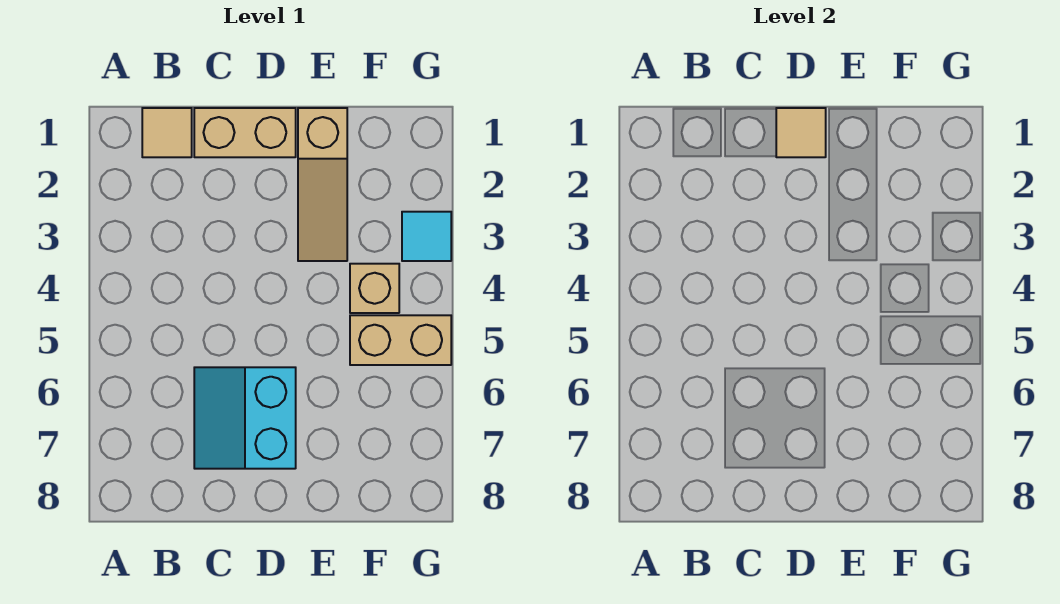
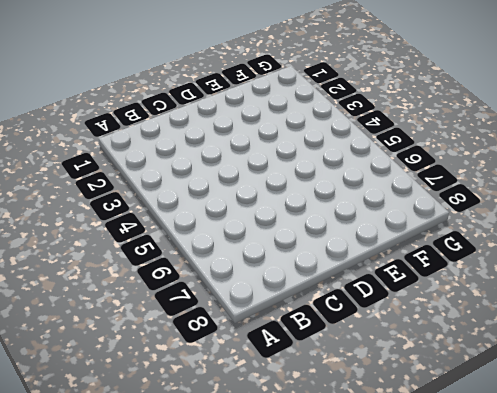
none -> tan tile B1 level 1
none -> tan brick C1:D1 level 1

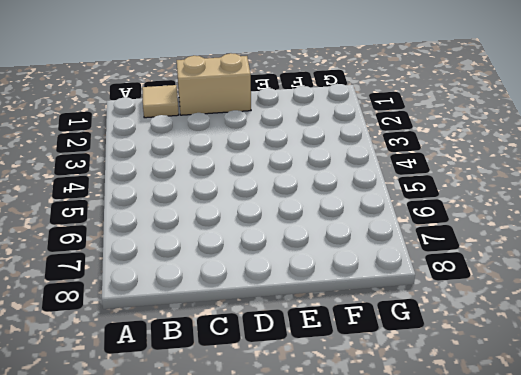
none -> cyan slope C6:D7 level 1 top D
none -> tan slope E1:E3 level 1 top 1

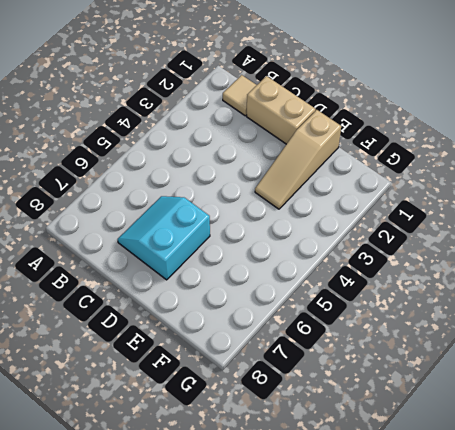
none -> tan brick F4 level 1
none -> tan brick F5:G5 level 1

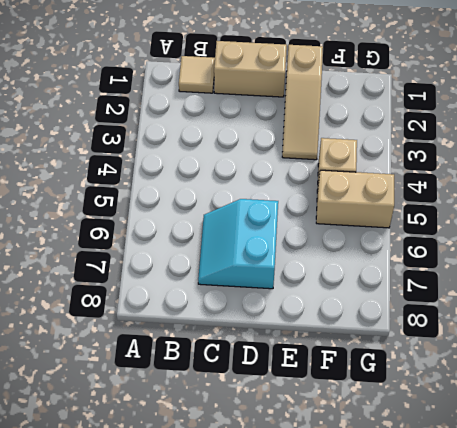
none -> cyan tile G3 level 1
none -> tan tile D1 level 2

